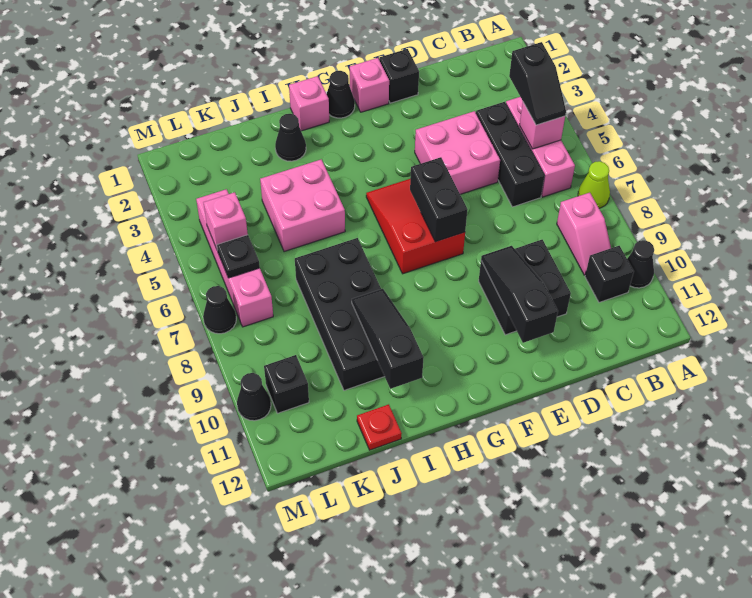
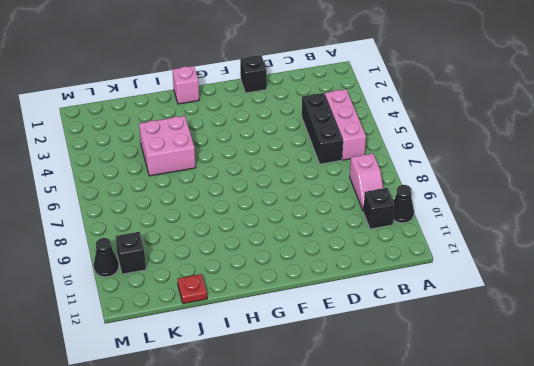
none -> lime cone A7 level 1
none -> pink brick D4:E5 level 1
none -> black brick D9:E10 level 1

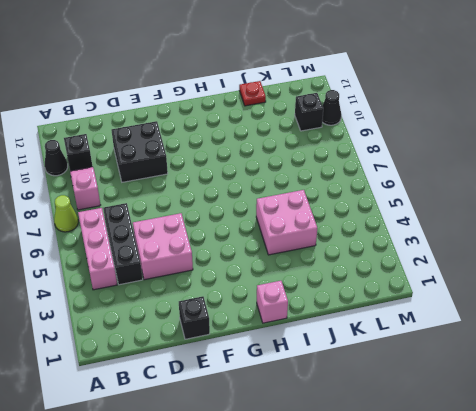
none -> pink brick F1 level 1
none -> red slope F5:G7 level 1 top 7
none -> black cone G1 level 1

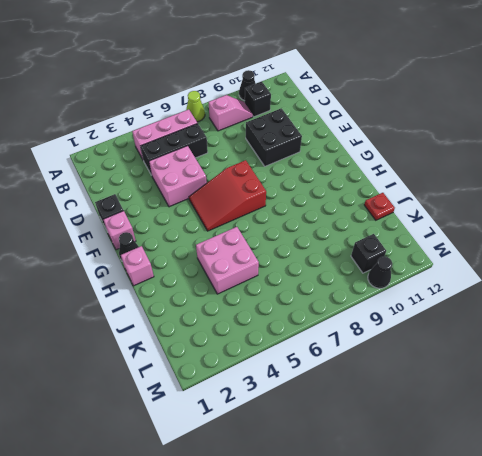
none -> black cone I2 level 1
none -> black brick I7:J10 level 1
none -> pink brick L4:L7 level 1

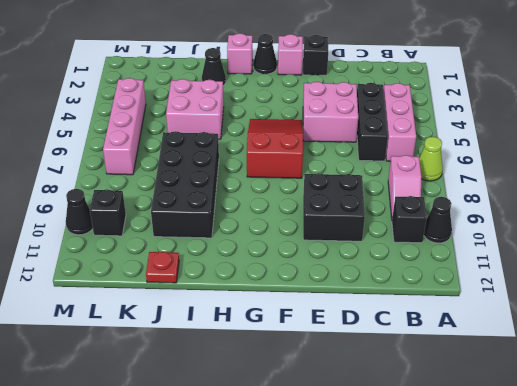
none -> black cone M7 level 1
none -> pink brick B5 level 2
none -> black slope E9:E11 level 2 top 11

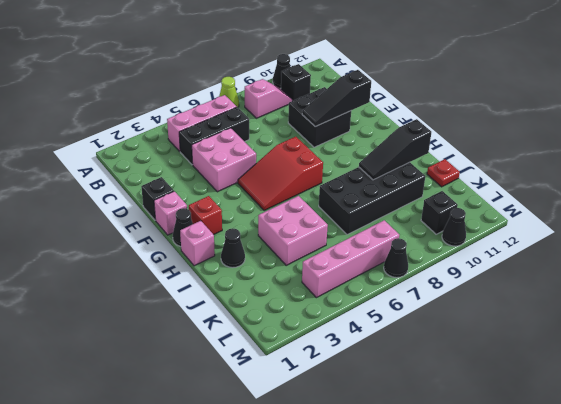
red brick G2 level 1 -> none
none -> pink brick B5 level 2
none -> black brick F6:F7 level 2
none -> pink brick L5 level 2

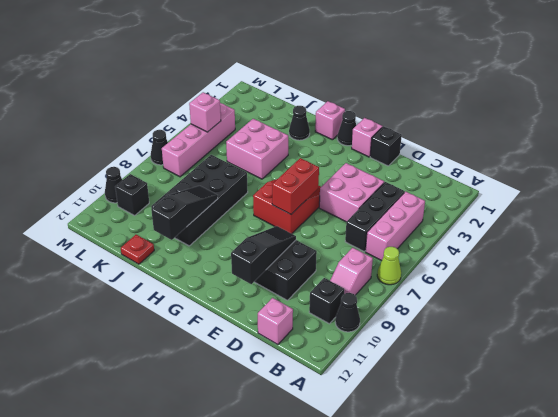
pink brick C12 level 1 -> pink brick B5 level 2
red brick F6:F7 level 2 -> black brick F6:F7 level 2
none -> black plate L6 level 2
none -> black slope B4:B5 level 3 top 4

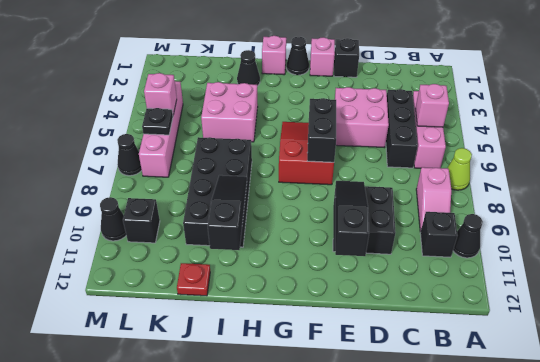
none -> black slope B4:B5 level 3 top 4

